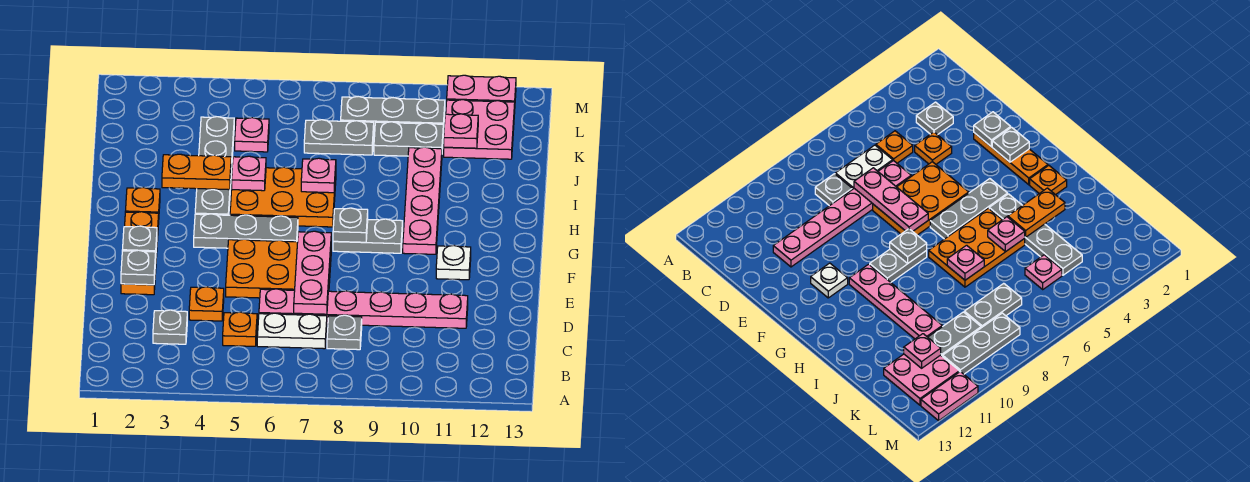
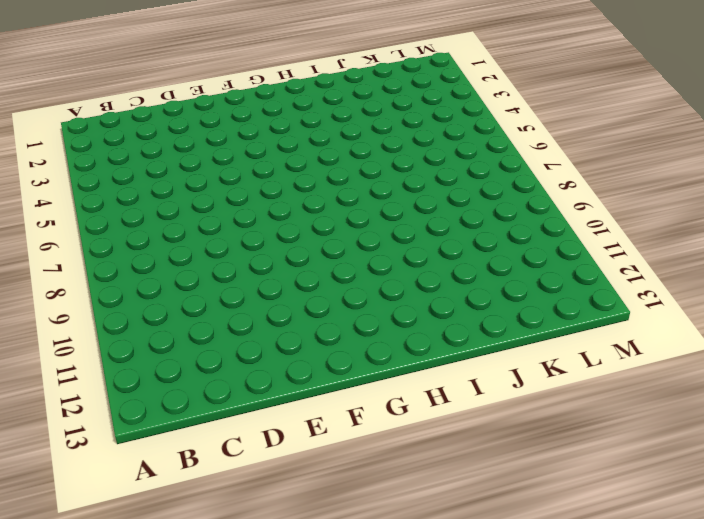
none -> grey plate C3 level 1
none -> orange plate C5 level 1
none -> white plate C6:C7 level 1

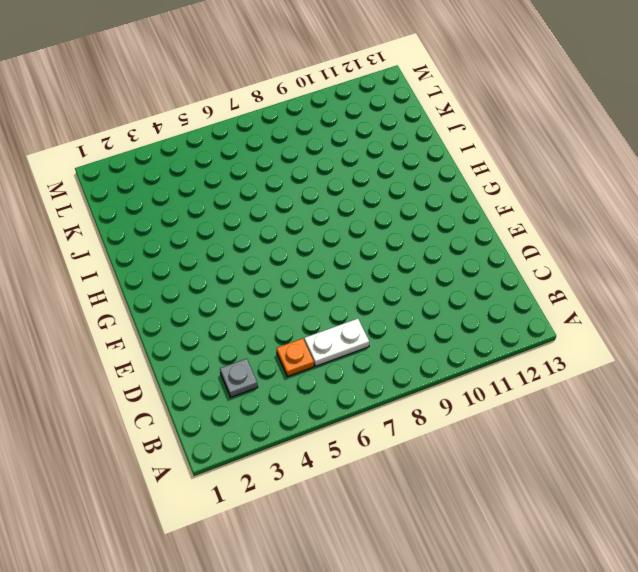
none -> grey plate C8 level 1
none -> orange plate D4 level 1
none -> pink plate D6:D11 level 1

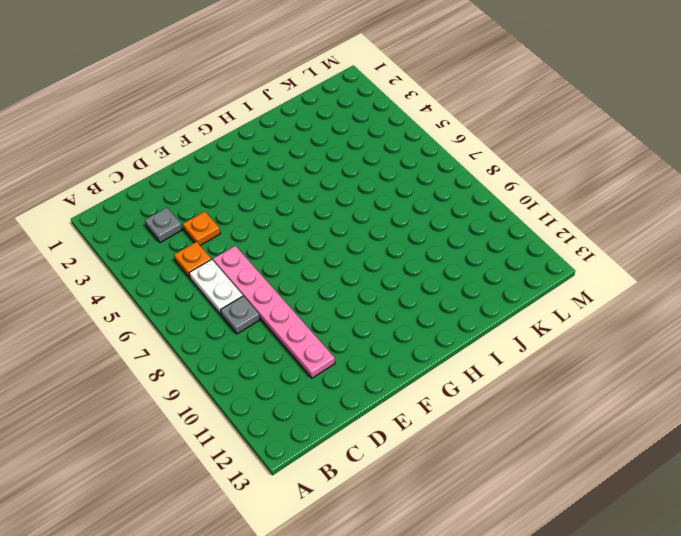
none -> orange plate E2:G2 level 1
none -> orange plate E5:F7 level 1
none -> white plate F11 level 1

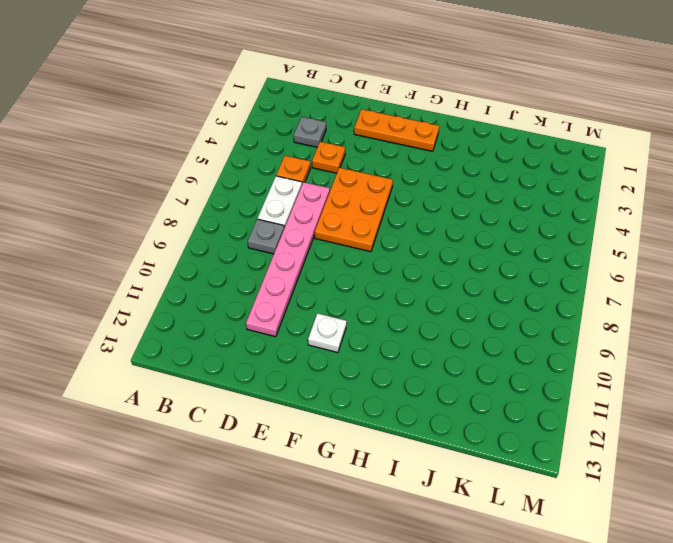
none -> grey plate G4:G6 level 1
none -> grey plate G8:G9 level 1
none -> pink plate G10:J10 level 1

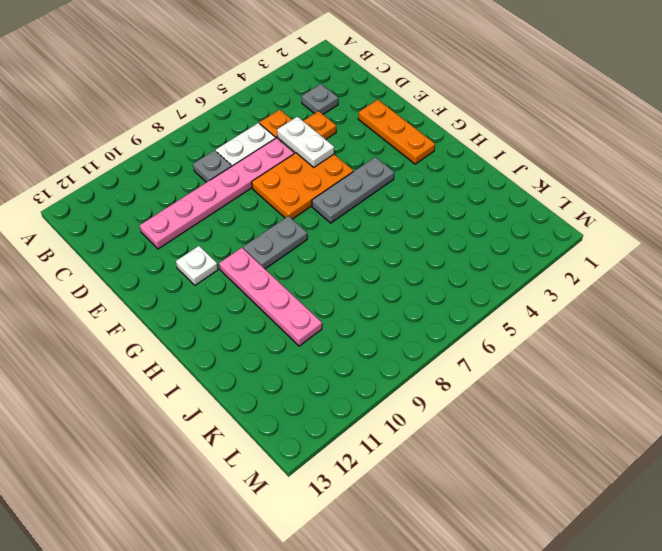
white plate D5:E5 level 2 -> none
none -> orange plate H2 level 1
none -> grey plate H4:K4 level 1
none -> orange plate H5:I7 level 1

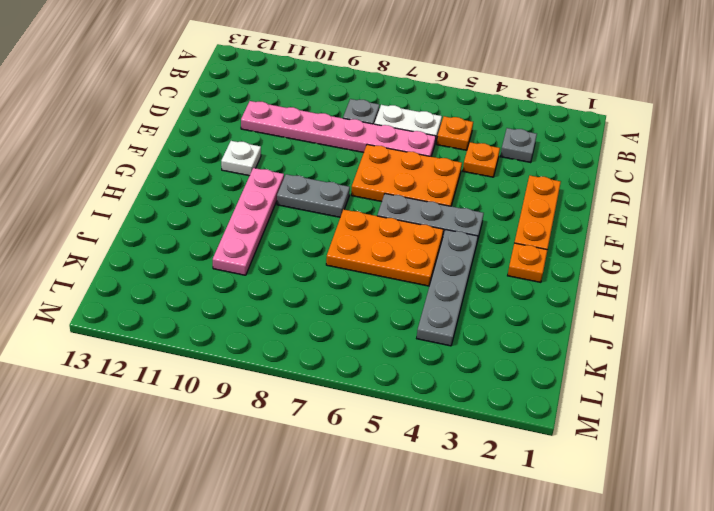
none -> pink plate K5 level 1
none -> grey plate K7:K8 level 1
none -> grey plate K9:K10 level 1

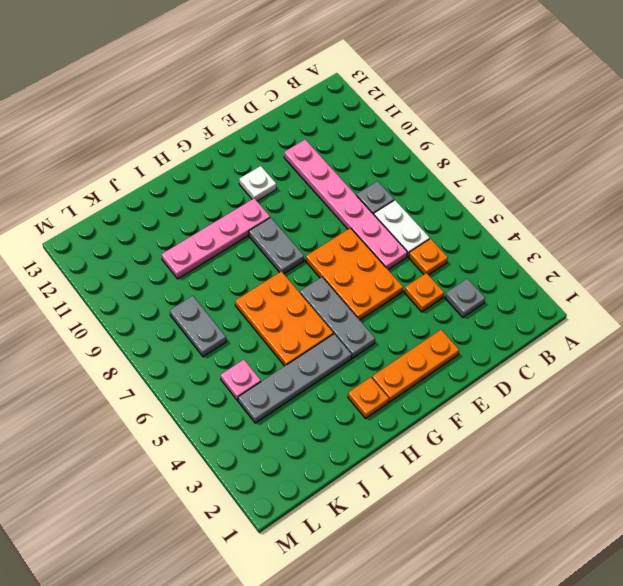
none -> grey plate K9:K10 level 1
none -> pink plate K11:L12 level 1
none -> grey plate L8:L10 level 1

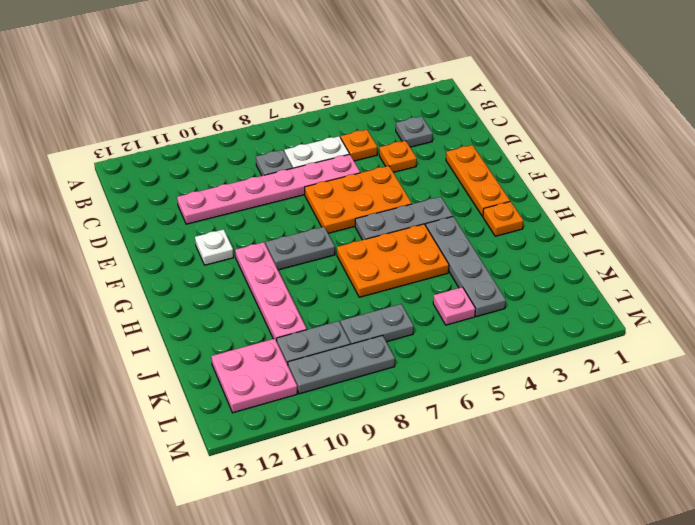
none -> pink plate M11:M12 level 1
none -> pink plate D7:F7 level 2
none -> grey plate E2 level 2

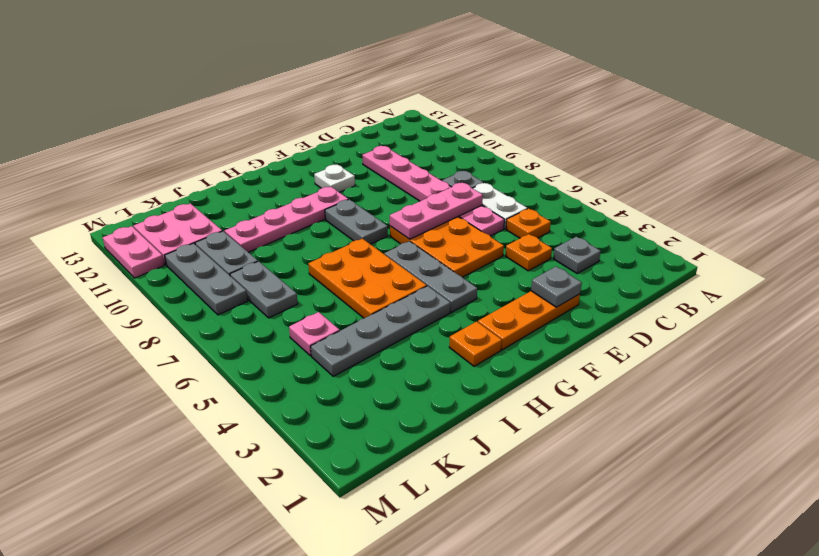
none -> grey plate F2 level 2
none -> grey plate G8 level 2
none -> orange plate I3:I4 level 2

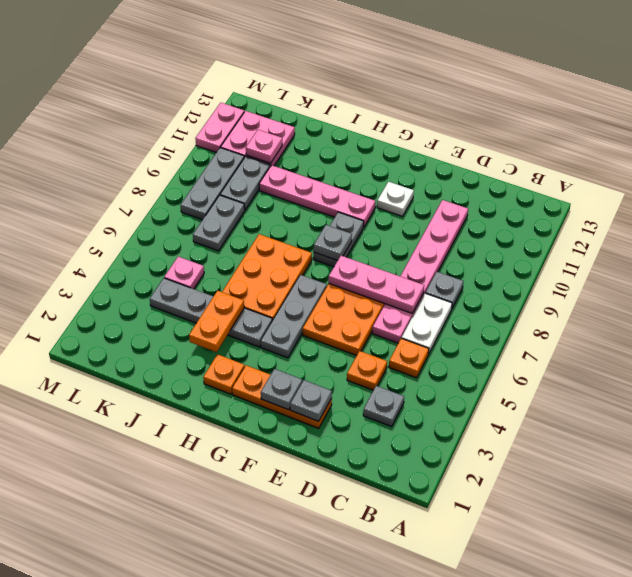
none -> pink plate I5 level 2
none -> pink plate I7 level 2

